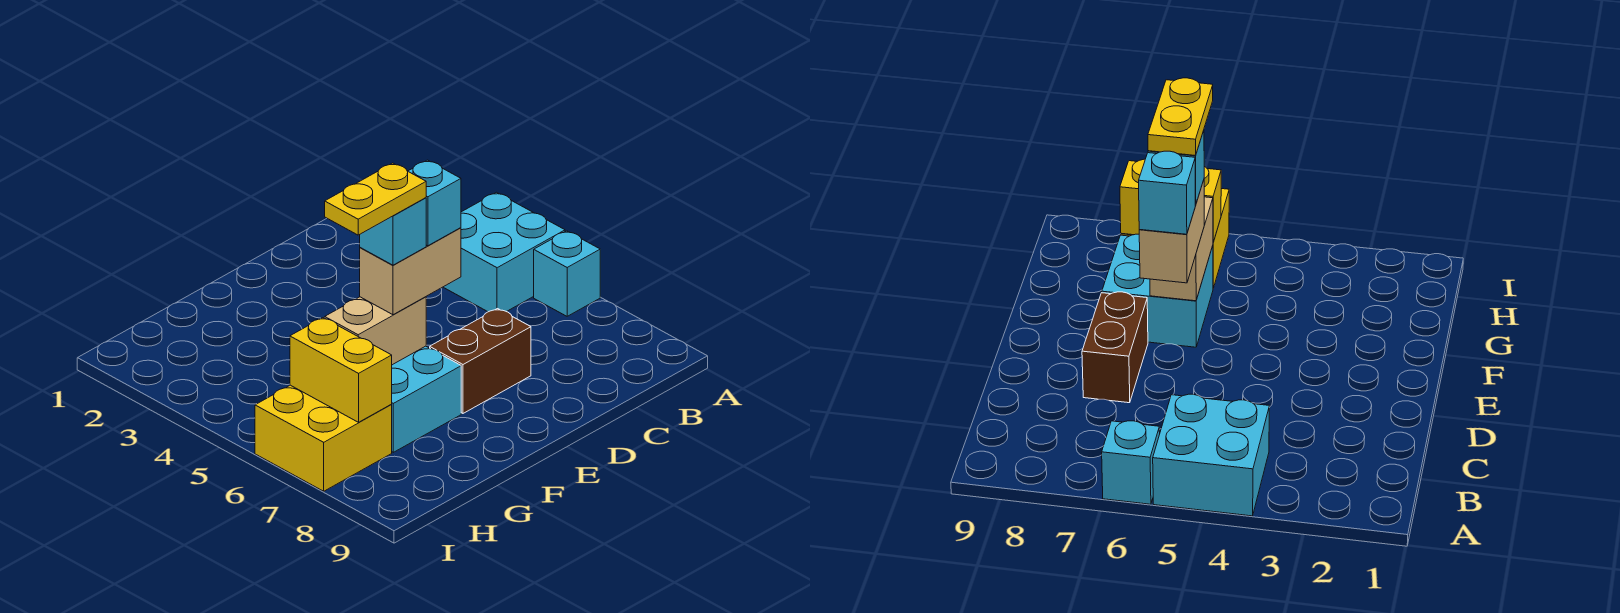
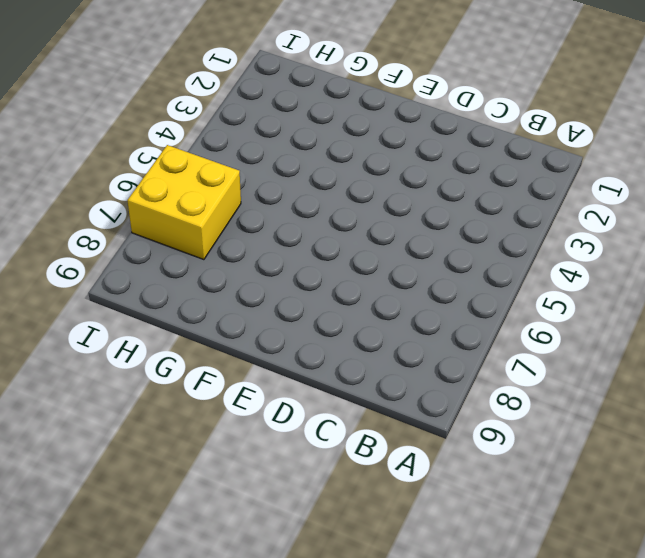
none -> cyan brick A4:B5 level 1
none -> cyan brick A6 level 1

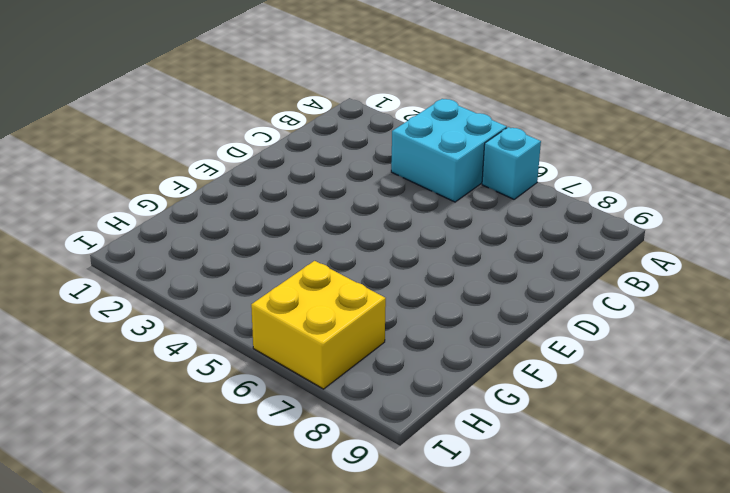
none -> brown brick D7:E7 level 1
none -> cyan brick F6:G7 level 1

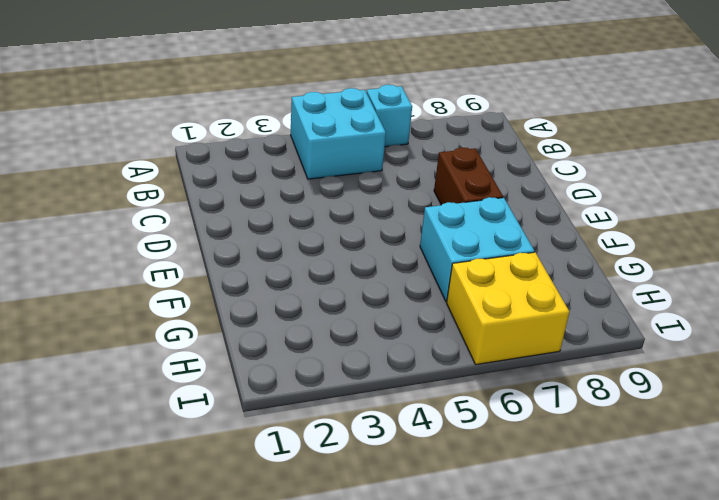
none -> tan brick F6:G6 level 2
none -> yellow brick H6:H7 level 2

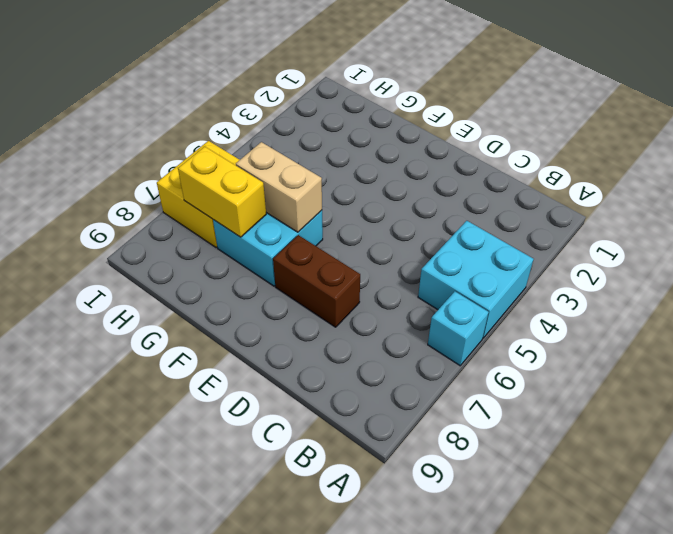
yellow brick G7:H7 level 2 -> yellow brick H6:H7 level 2
none -> tan brick E6:F6 level 3
none -> cyan brick E6 level 4

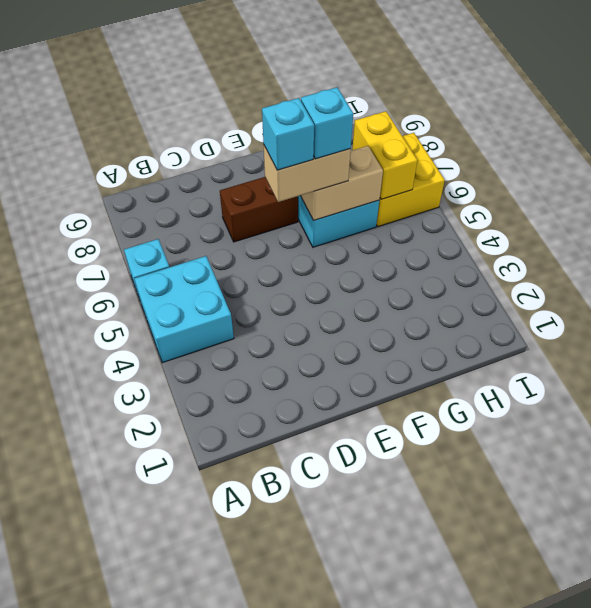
none -> yellow plate F6:G6 level 5

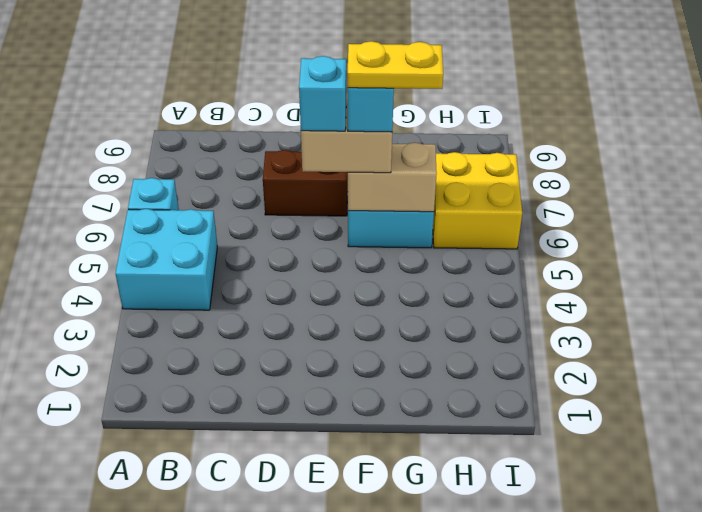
none -> yellow brick H6:H7 level 2

